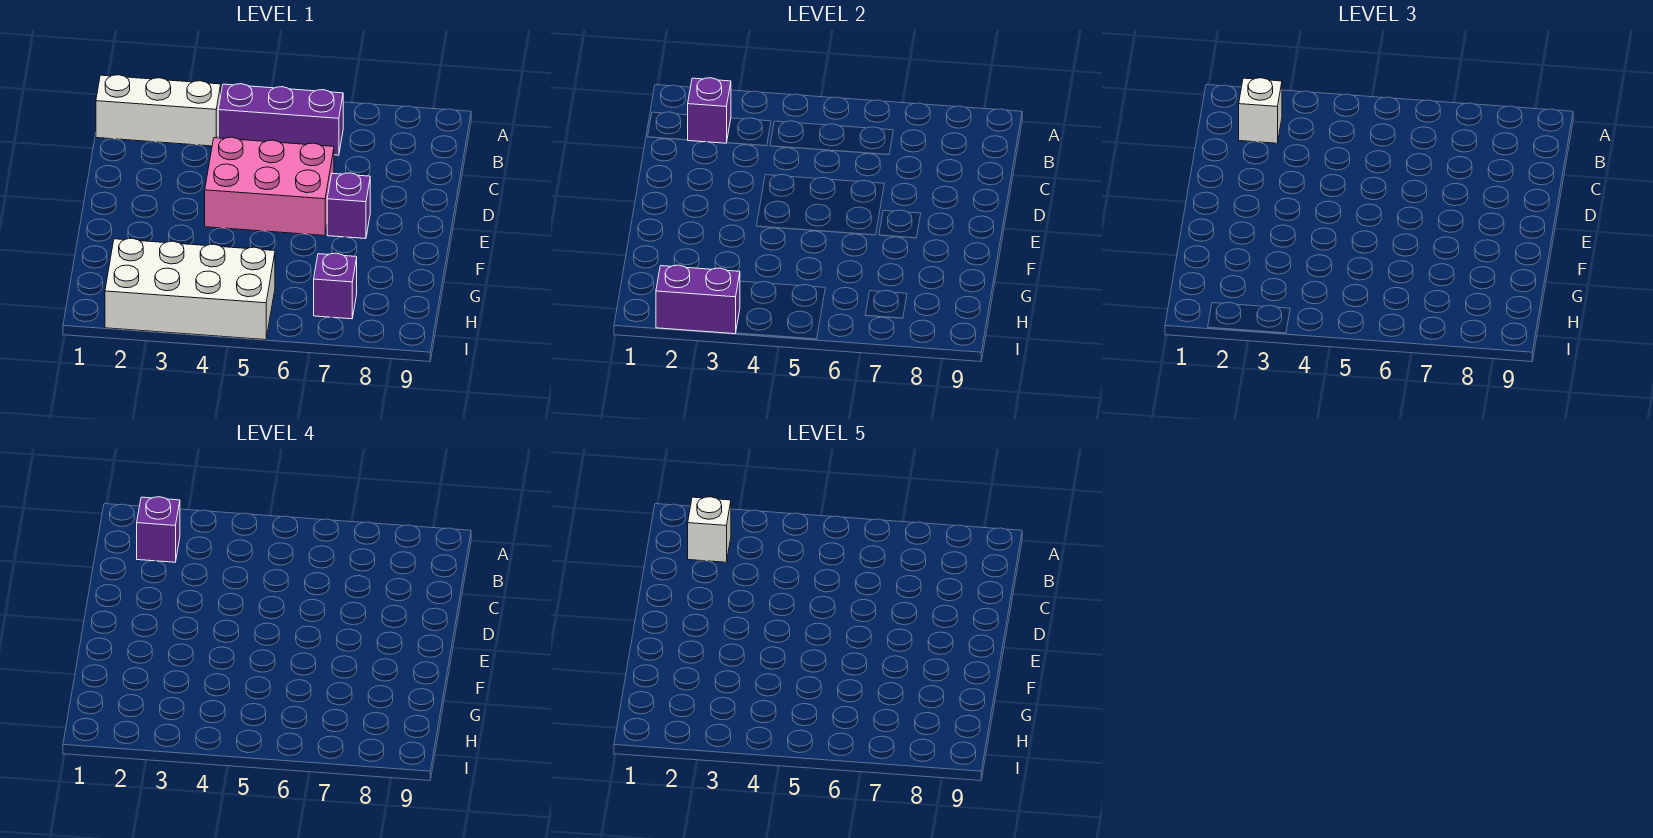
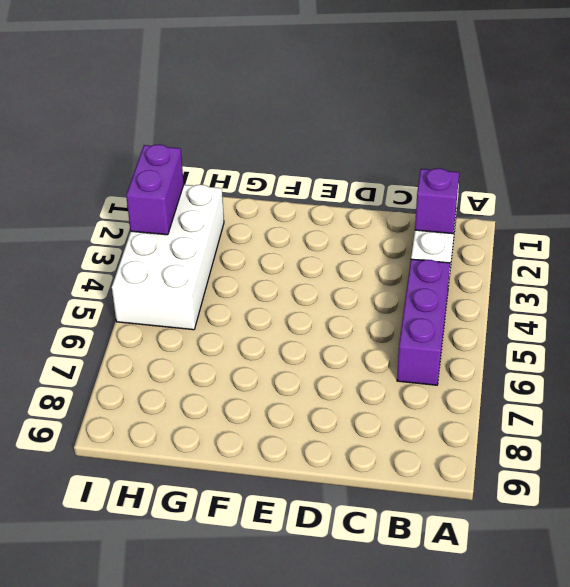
none -> pink brick D4:E6 level 1
none -> purple brick E7 level 1

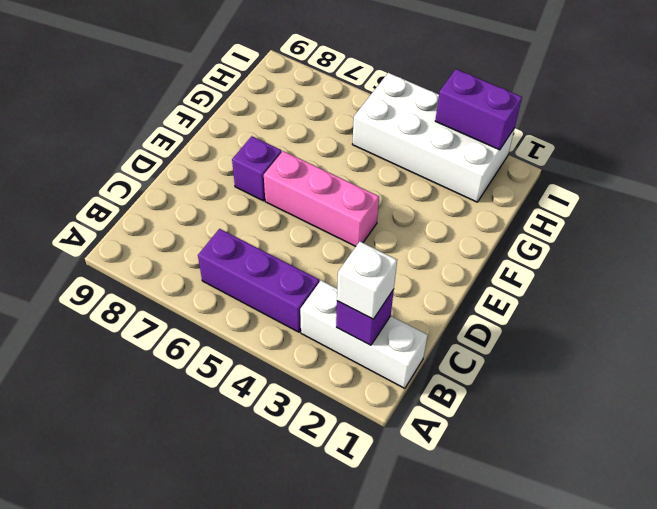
pink brick E4:E6 level 1 -> pink brick D4:E6 level 1
none -> purple brick H7 level 1
none -> purple brick B2 level 4

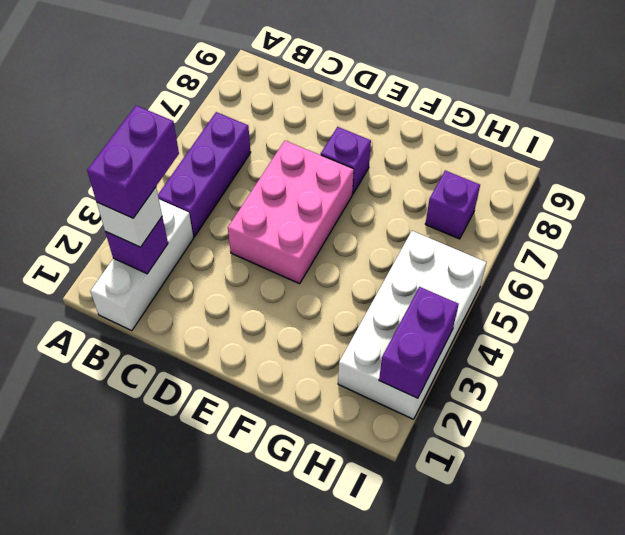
purple brick B2:B3 level 4 -> purple brick B2 level 4
none -> white brick B2 level 5

